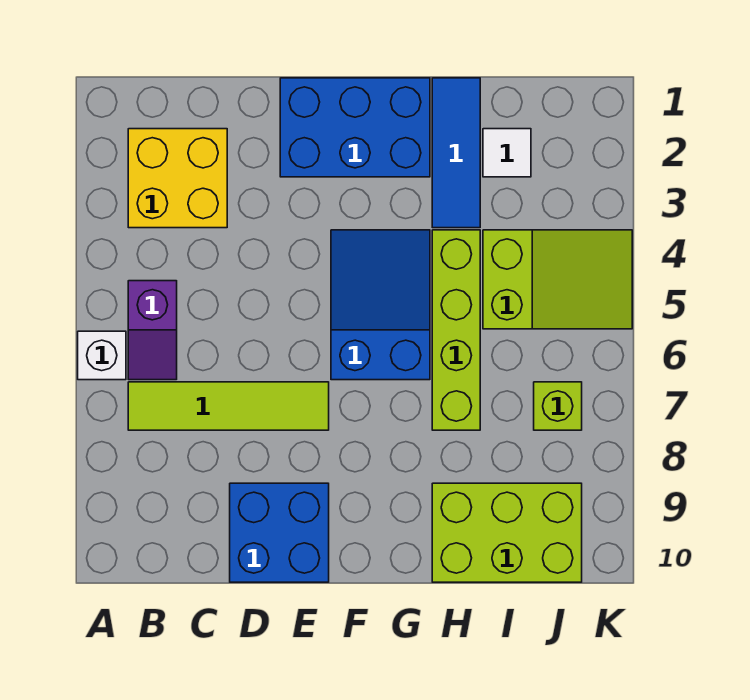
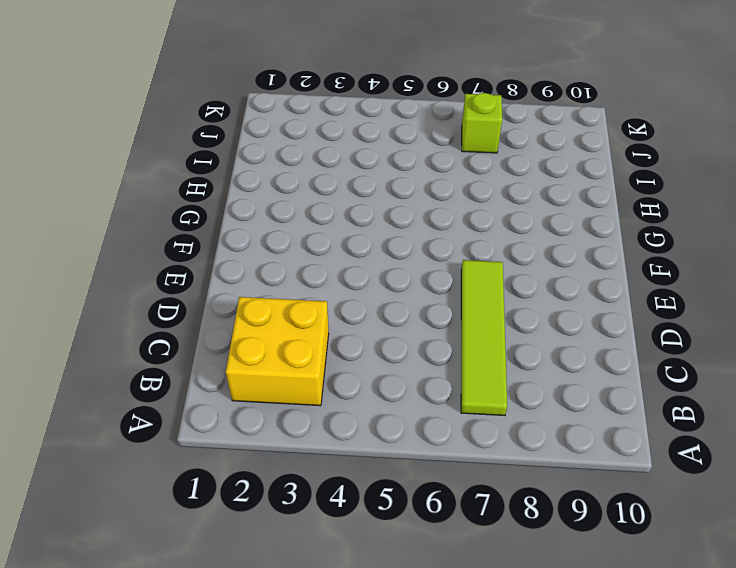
none -> white brick A6 level 1
none -> purple slope B5:B6 level 1 top 5
none -> blue brick D9:E10 level 1

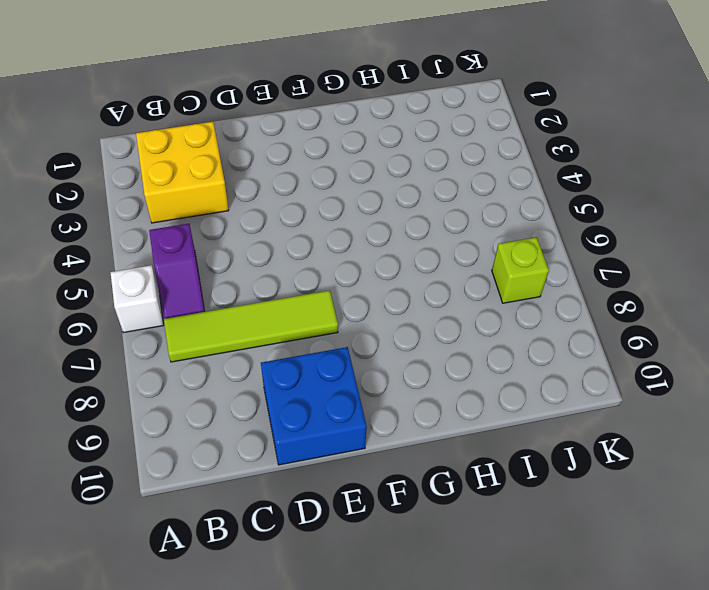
none -> blue brick E1:G2 level 1
none -> blue slope F4:G6 level 1 top 6
none -> blue tile H1:H3 level 1

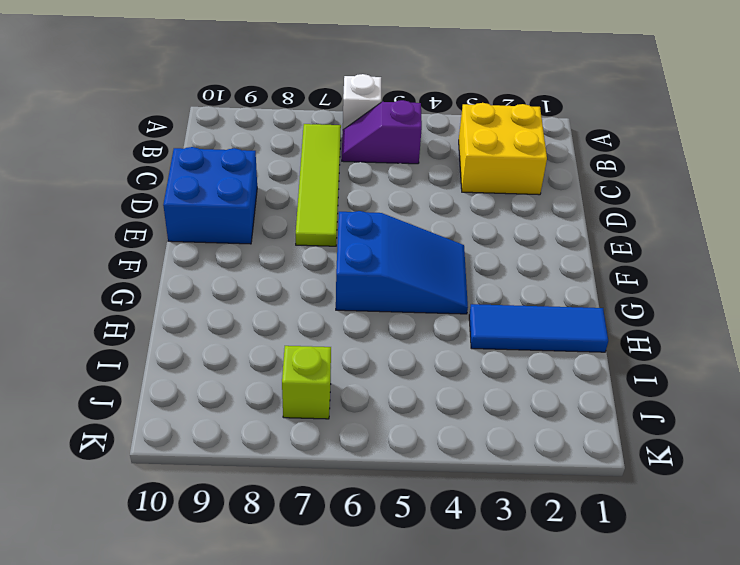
none -> blue brick E1:G2 level 1
none -> lime brick H4:H7 level 1
none -> lime brick H9:J10 level 1

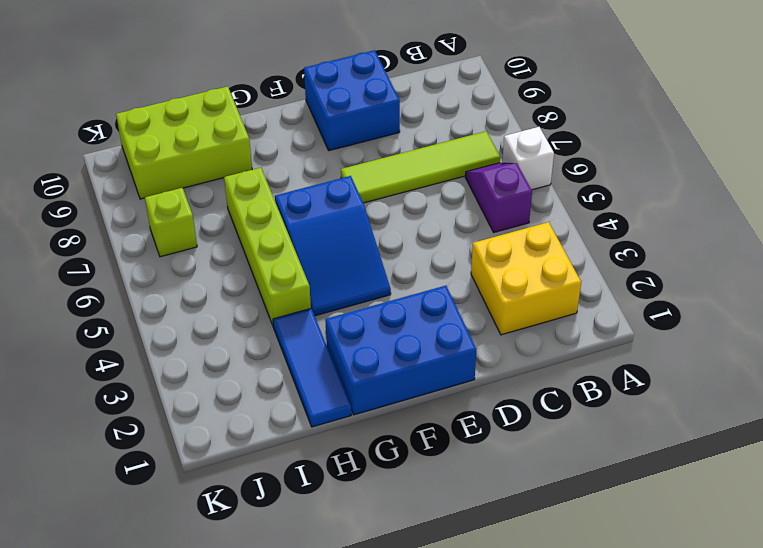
none -> white tile I2 level 1
none -> lime slope I4:K5 level 1 top I

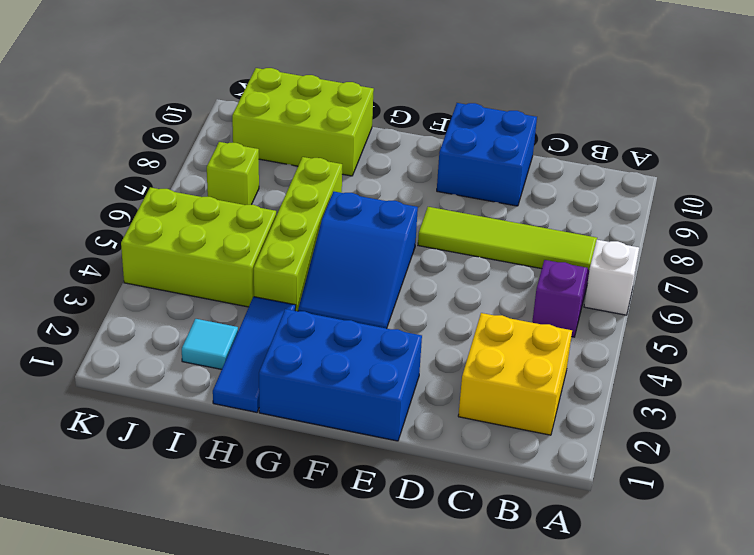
cyan tile I2 level 1 -> white tile I2 level 1
lime brick I4:K5 level 1 -> lime slope I4:K5 level 1 top I

